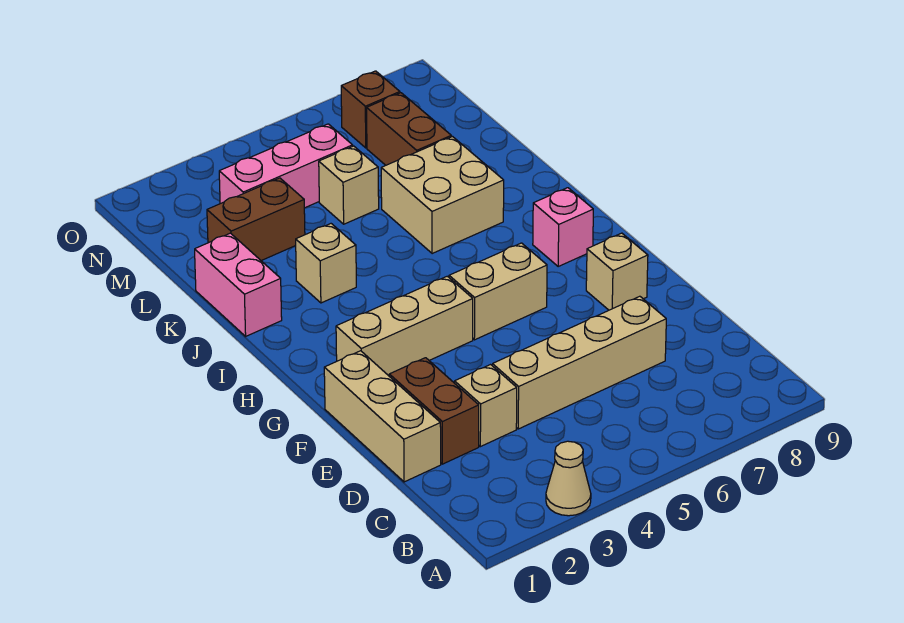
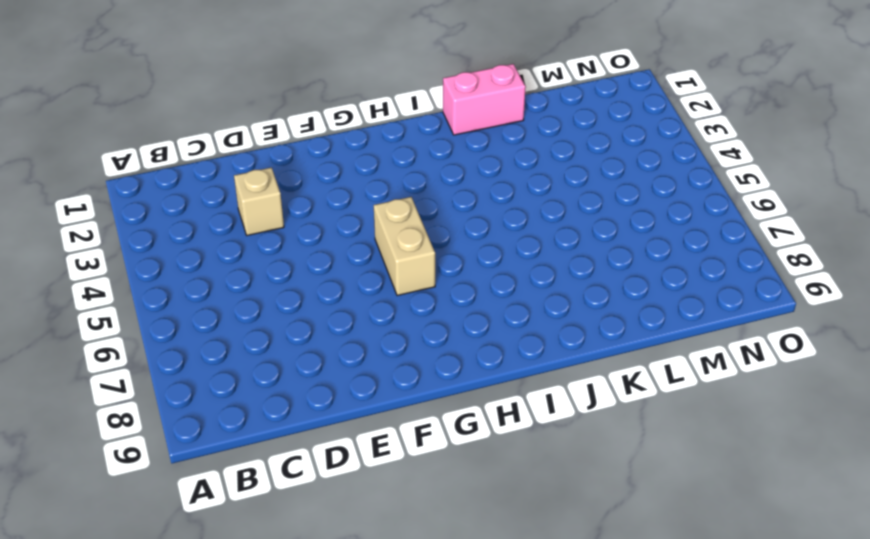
none -> tan cone A3 level 1
none -> tan brick D1:F1 level 1
none -> brown brick D2:E2 level 1

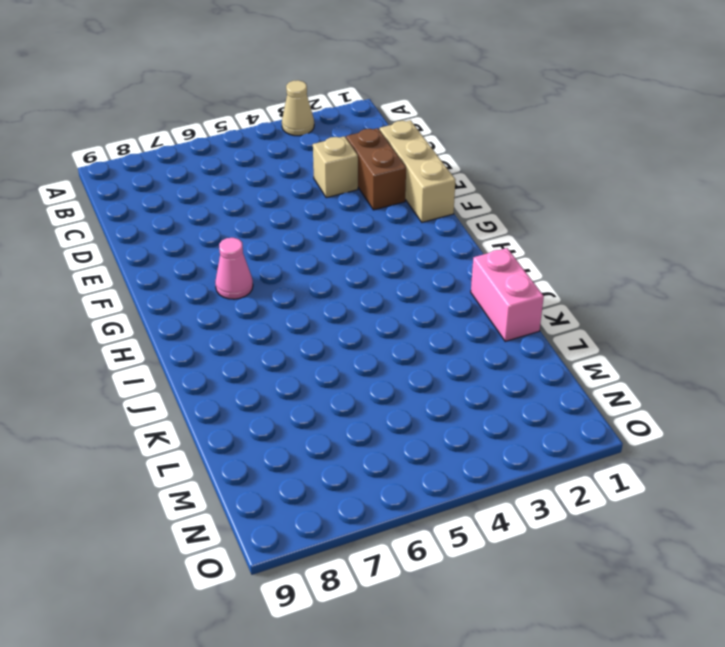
pink cone G7 level 1 -> none
none -> tan brick D4:D7 level 1
none -> tan brick F8 level 1
none -> tan brick G2:G4 level 1

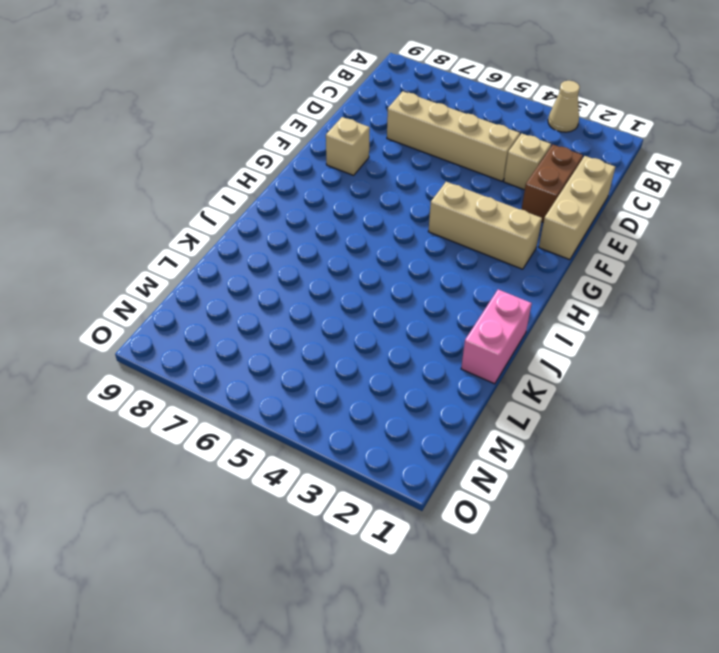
none -> tan brick G5:G6 level 1
none -> pink brick H8 level 1
none -> tan brick J3 level 1

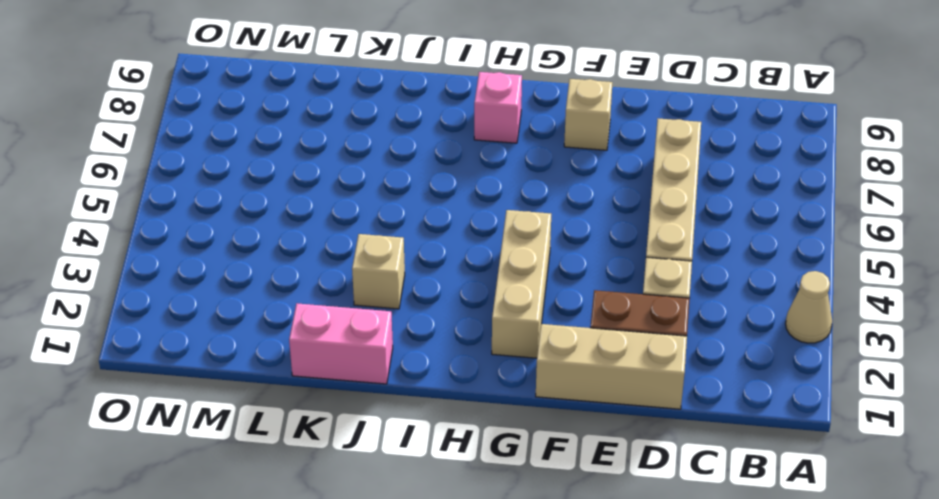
none -> tan brick G5:G6 level 1
none -> tan brick J6:K7 level 1
none -> brown brick L2:L3 level 1

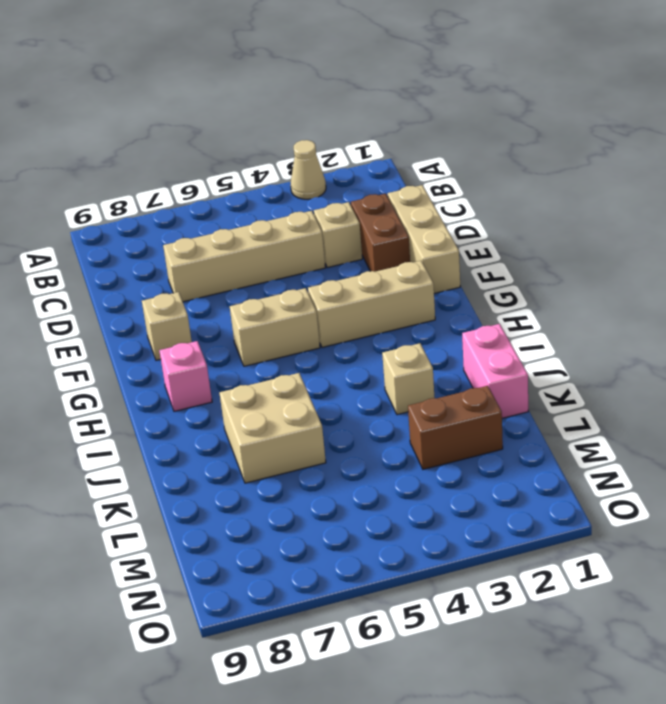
none -> tan brick L5 level 1
none -> brown brick L7:M7 level 1
none -> pink brick M3:M5 level 1

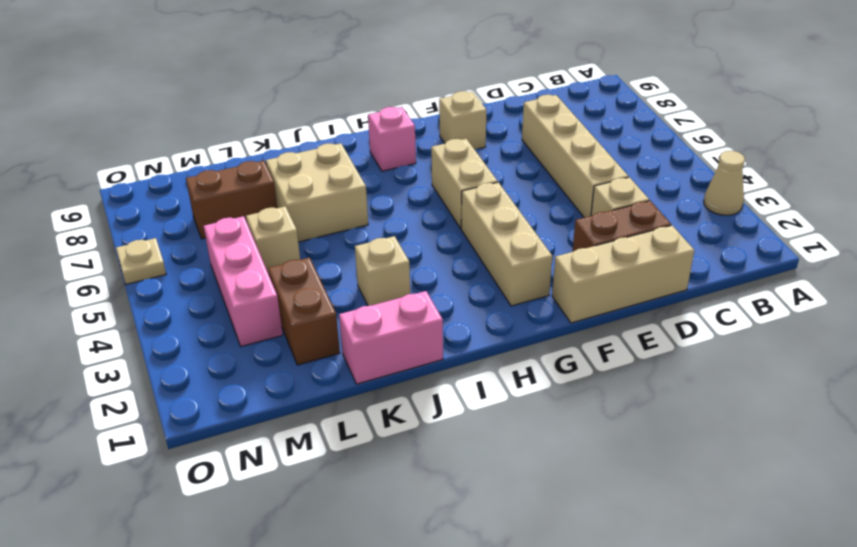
tan plate O6 level 1 -> none
none -> brown brick N7 level 1

